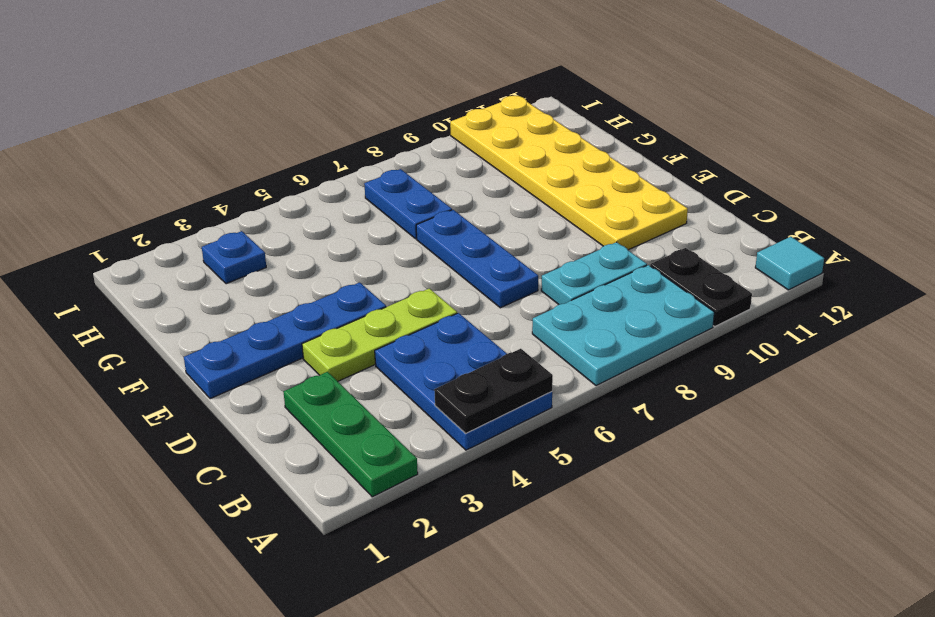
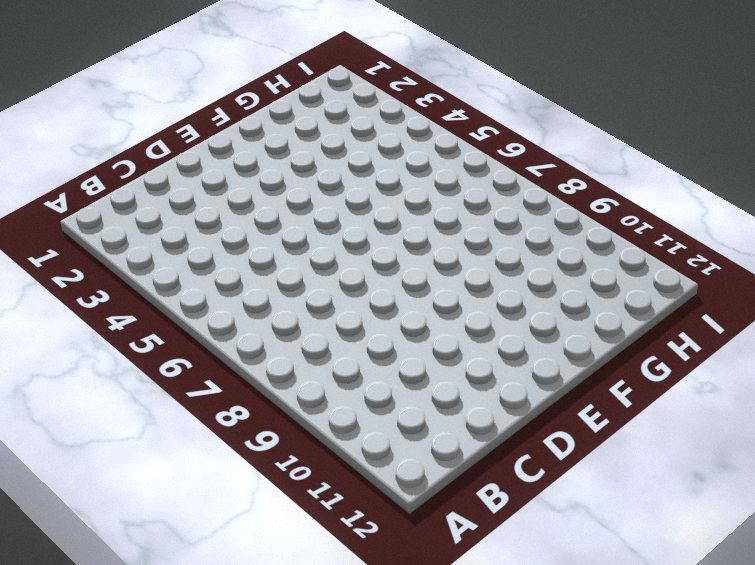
none -> green plate A2:C2 level 1
none -> blue plate A4:C5 level 1
none -> cyan plate A7:B9 level 1

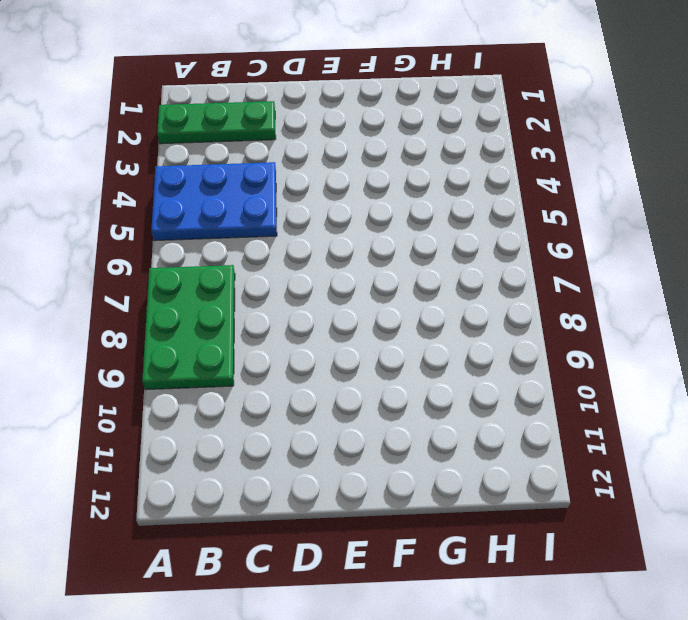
green plate A7:B9 level 1 -> cyan plate A7:B9 level 1
none -> black plate A10:B10 level 1
none -> cyan tile A12 level 1
none -> cyan plate C8:C9 level 1

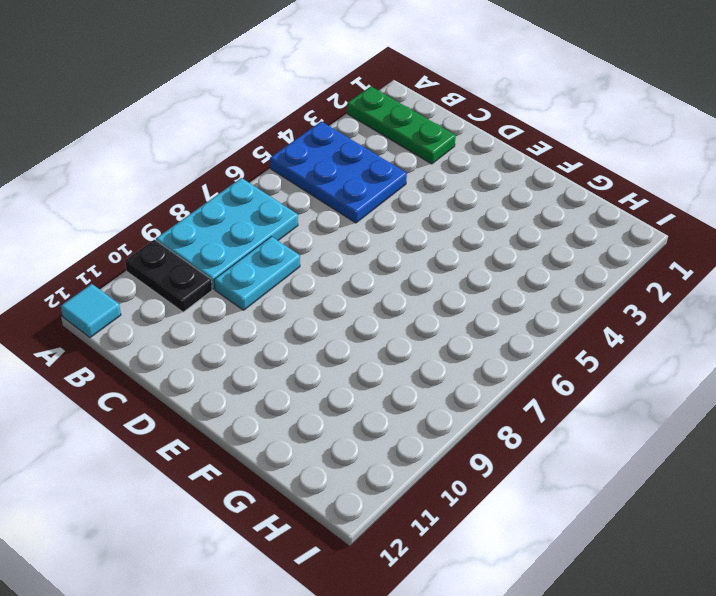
none -> lime plate D3:D5 level 1
none -> blue plate D7:F7 level 1
none -> yellow plate D10:I11 level 1

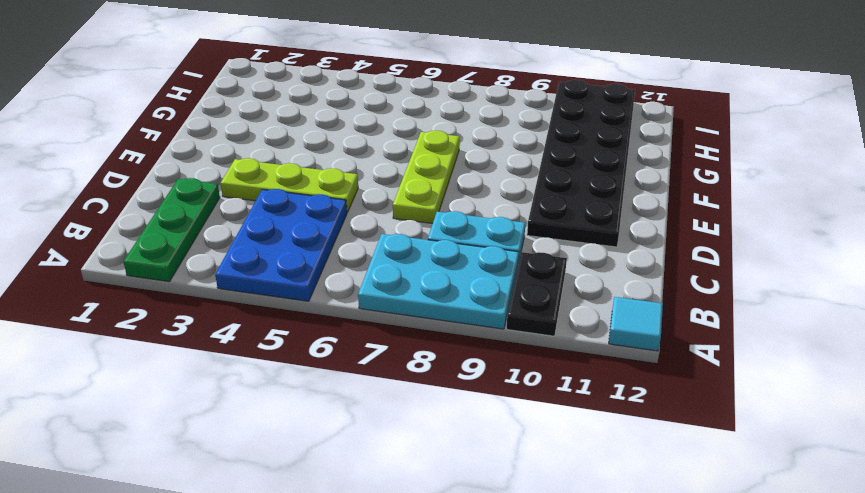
lime plate D7:F7 level 1 -> blue plate D7:F7 level 1
black plate D10:I11 level 1 -> yellow plate D10:I11 level 1
none -> blue plate E1:E4 level 1
none -> blue plate G7:H7 level 1
none -> blue plate H3 level 1

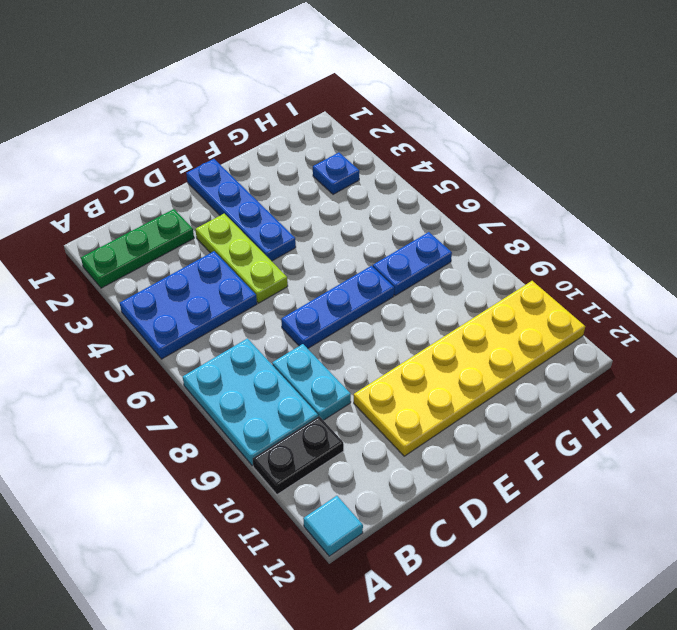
none -> black plate A4:A5 level 2

